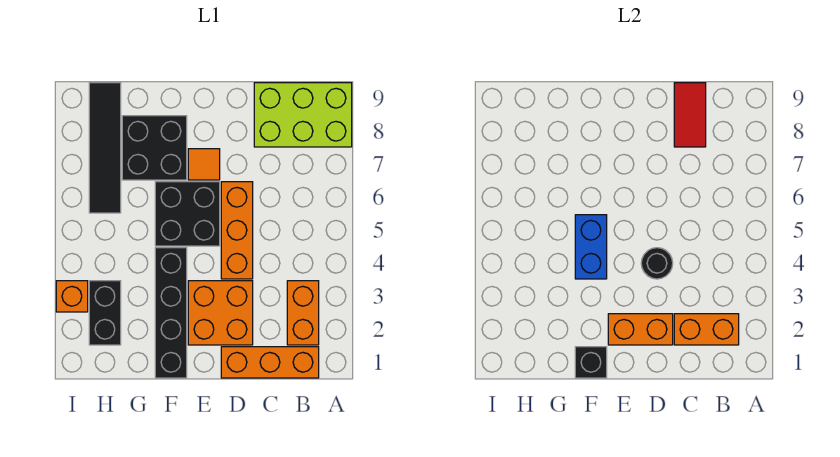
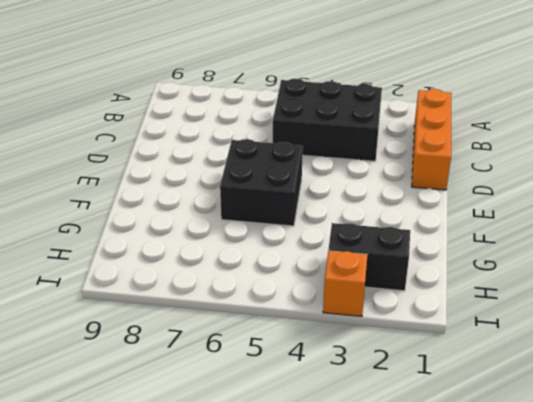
black brick B3:C5 level 1 -> orange brick B2:B3 level 1
none -> lime brick A8:C9 level 1
none -> orange brick D2:E3 level 1
none -> orange brick D4:D6 level 1

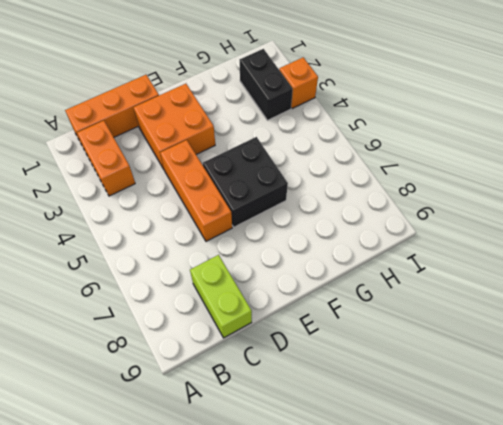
lime brick C8:C9 level 1 -> lime brick A8:C9 level 1
none -> orange tile E7 level 1
none -> black brick F1:F4 level 1
none -> black brick F7:G8 level 1

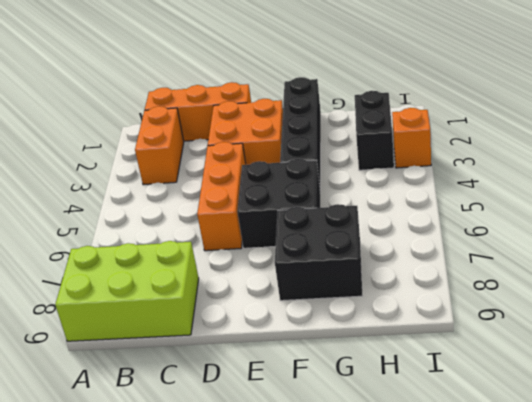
none -> orange tile E7 level 1
none -> black tile H6:H9 level 1
none -> orange brick B2:C2 level 2

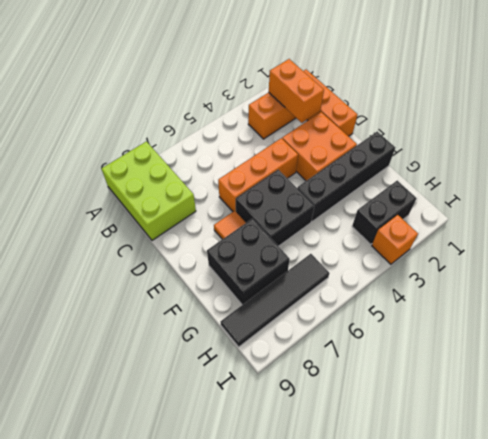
none -> red tile C8:C9 level 2
none -> orange brick D2:E2 level 2
none -> black round brick D4 level 2

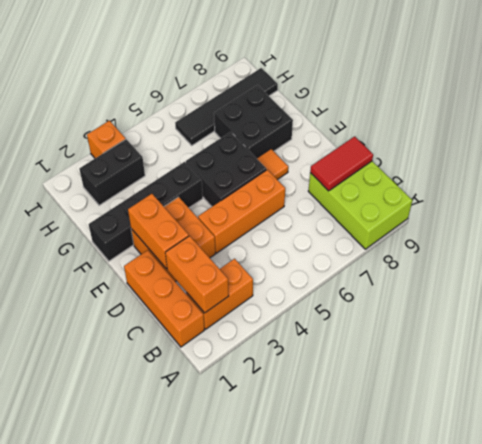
none -> black round brick D4 level 2
none -> black brick F1 level 2
none -> blue brick F4:F5 level 2

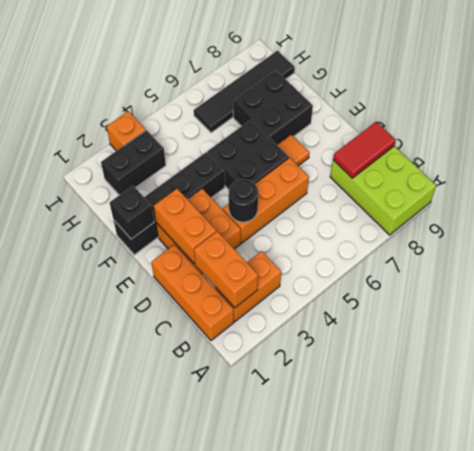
none -> blue brick F4:F5 level 2

